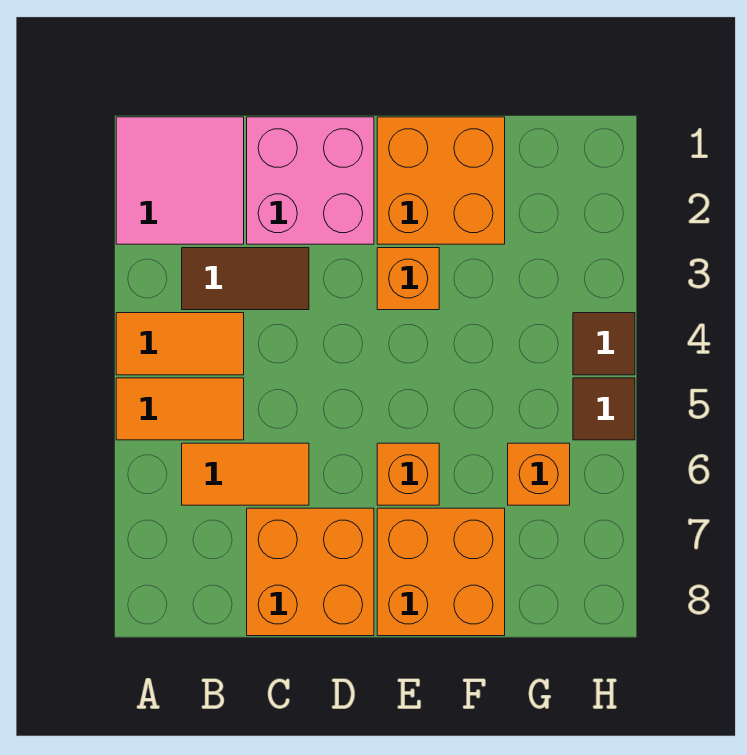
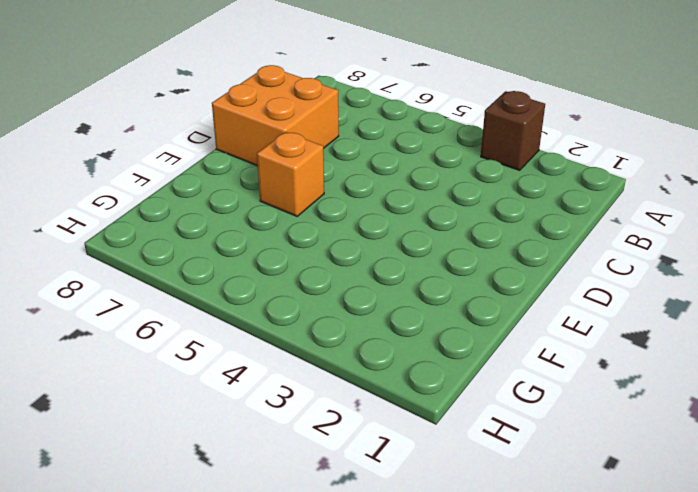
brown brick A3 level 1 -> none
none -> pink tile A1:B2 level 1
none -> orange tile A4:B4 level 1
none -> orange tile A5:B5 level 1

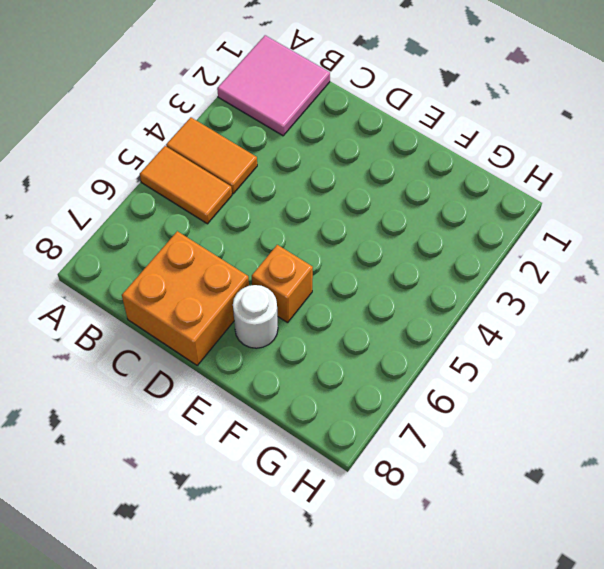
white round brick E7 level 1 -> orange brick E7:F8 level 1
none -> brown tile B3:C3 level 1
none -> orange tile B6:C6 level 1
none -> pink brick C1:D2 level 1

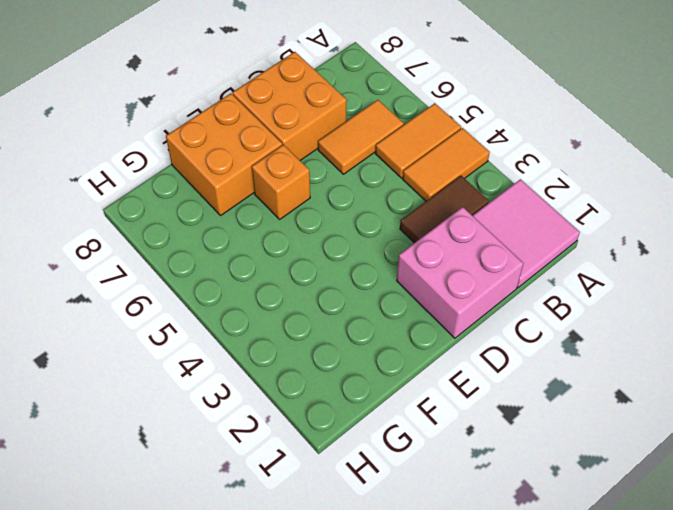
none -> orange brick E1:F2 level 1
none -> orange brick E3 level 1
none -> orange brick G6 level 1

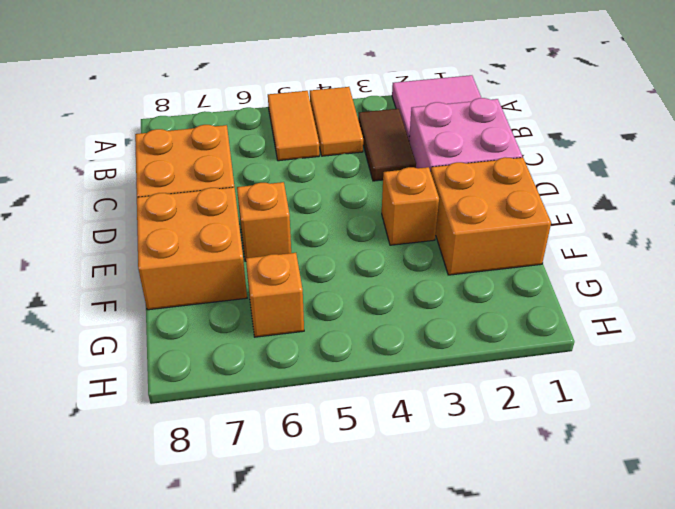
none -> orange tile B6:C6 level 1
none -> brown tile H4 level 1
none -> brown tile H5 level 1

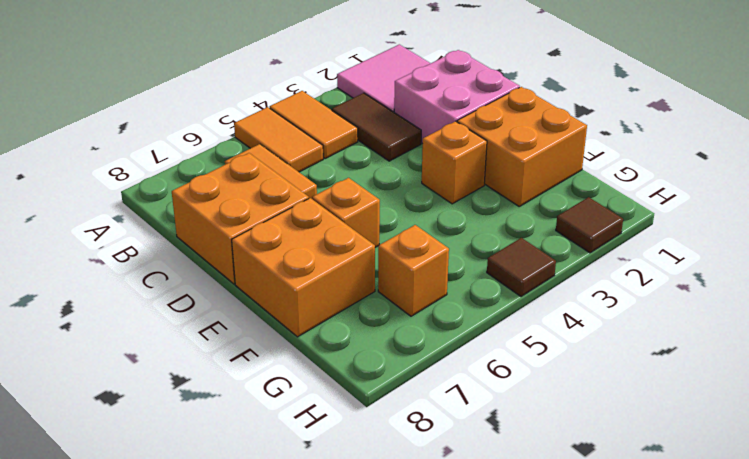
brown tile H2 level 1 -> brown tile H5 level 1

